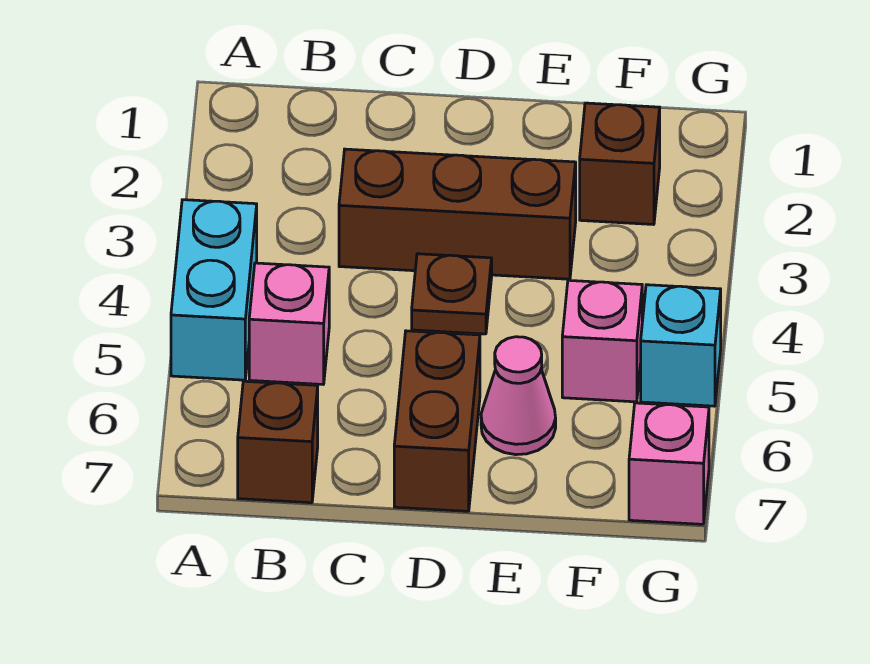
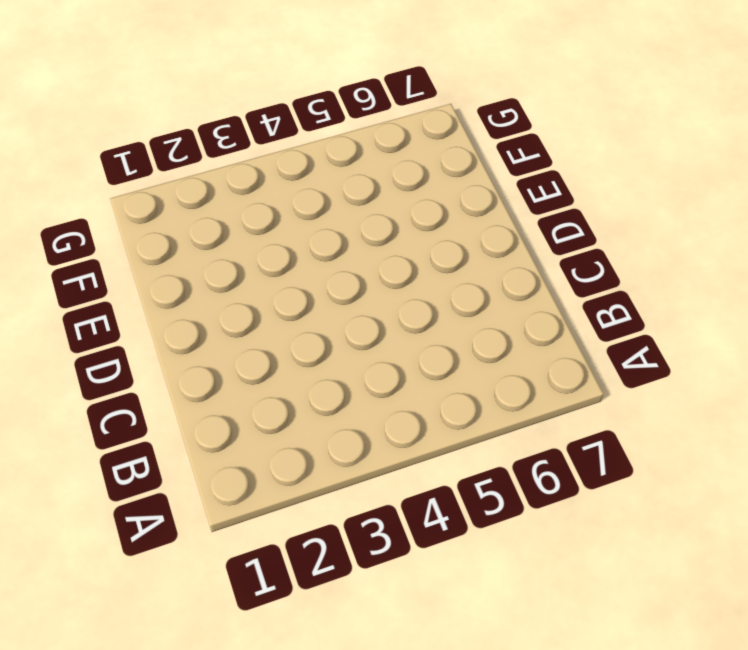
none -> cyan brick A4:A5 level 1
none -> pink brick B5 level 1

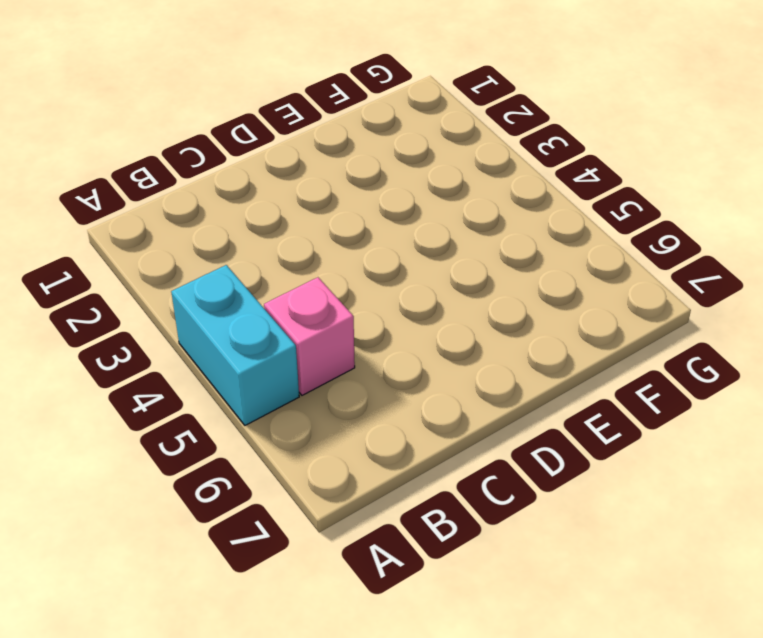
none -> brown brick B7 level 1
none -> brown brick C3:E3 level 1

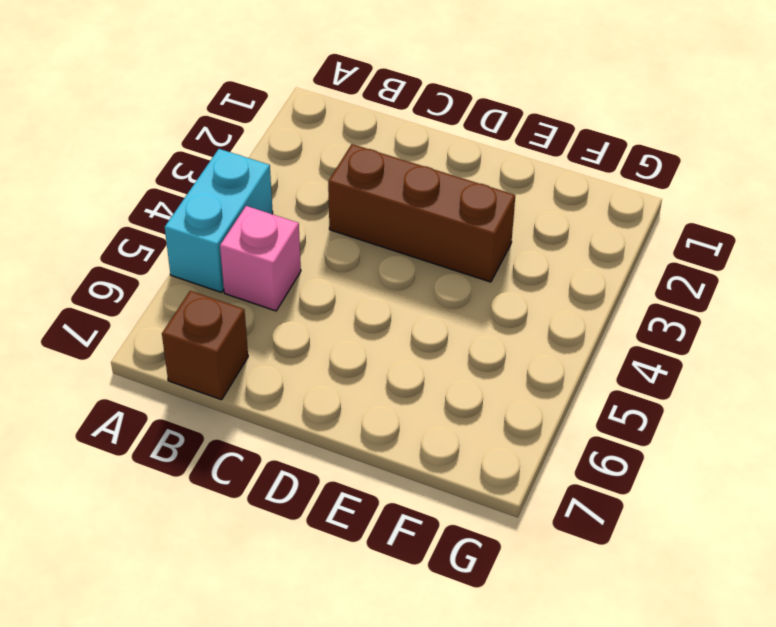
none -> brown plate D4 level 1
none -> brown brick D6:D7 level 1

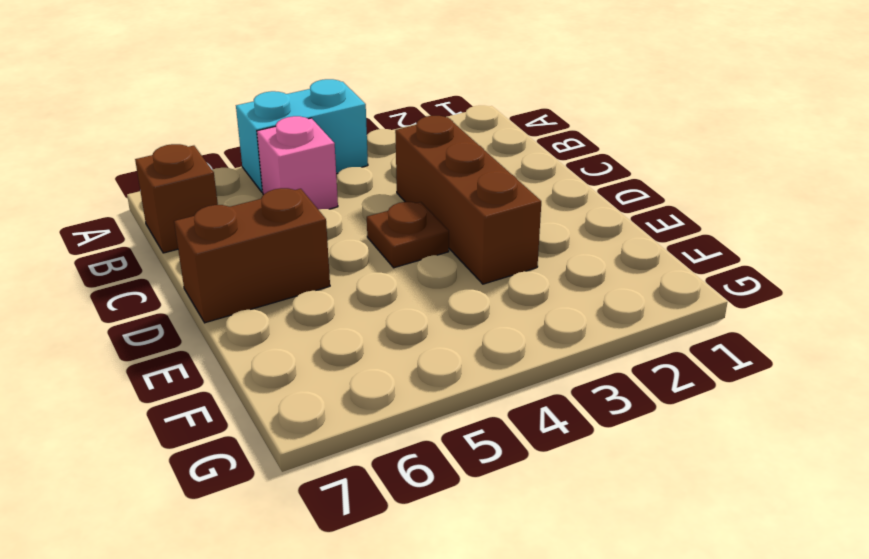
none -> pink cone E6 level 1
none -> brown brick F2 level 1

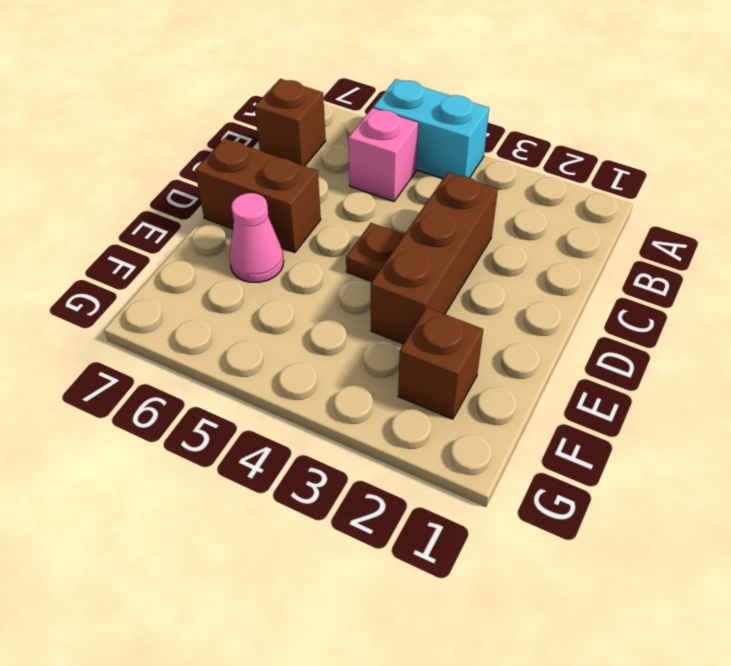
none -> pink brick F5 level 1
none -> cyan brick G5 level 1

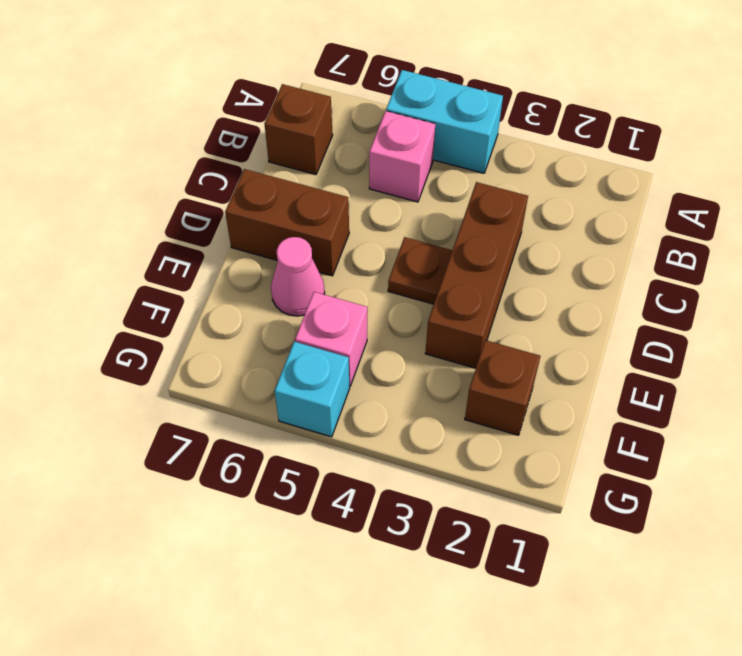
none -> pink brick G7 level 1

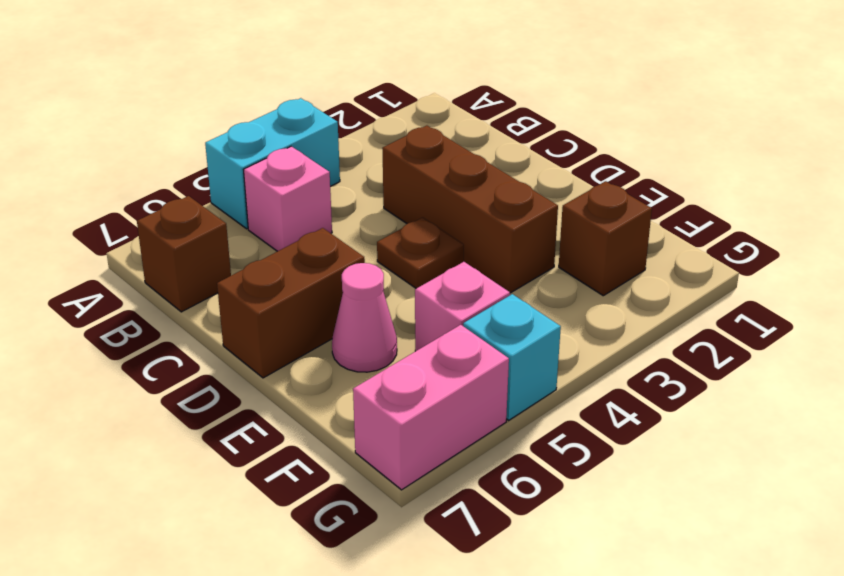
pink brick G6:G7 level 1 -> pink brick G7 level 1

